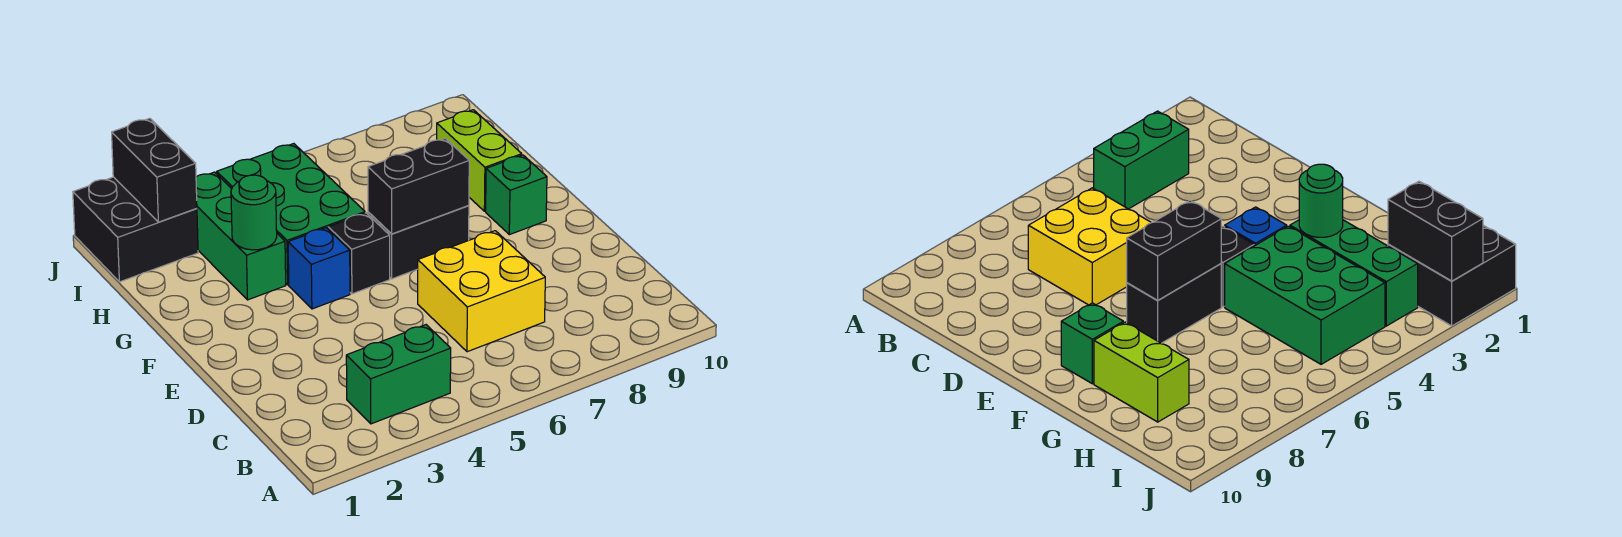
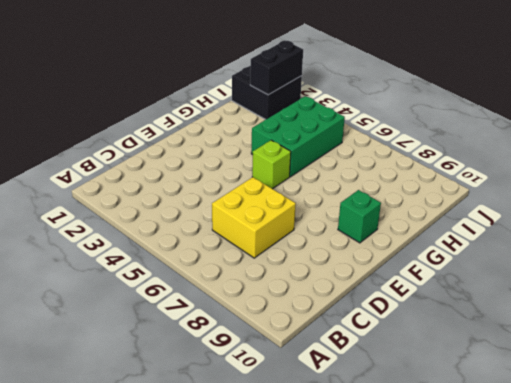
lime brick F5 level 1 -> black brick F5 level 1
none -> green brick B3:B4 level 1
none -> blue brick F4 level 1
none -> black brick F6:F7 level 1

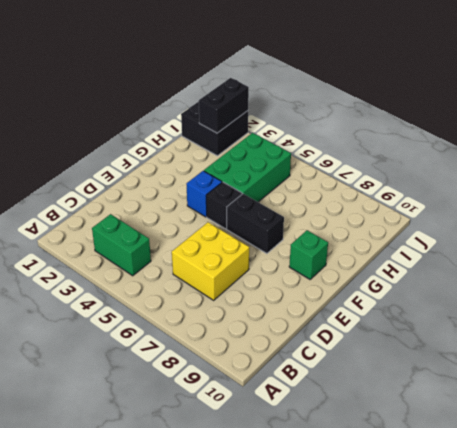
none -> green brick G3:I3 level 1
none -> lime brick G9:H9 level 1
none -> black brick F6:F7 level 2

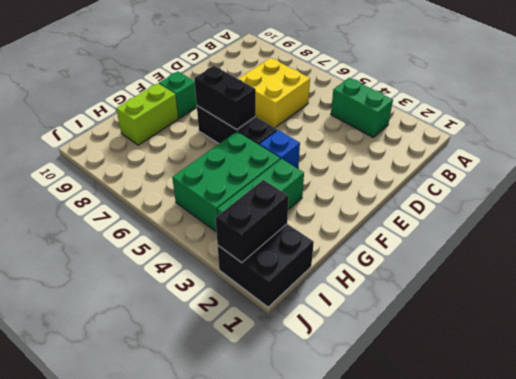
none -> green round brick G3 level 2

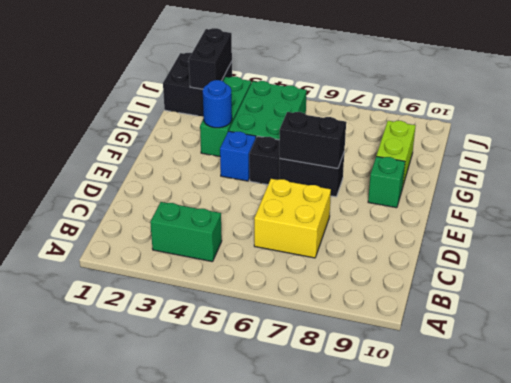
blue round brick G3 level 2 -> green round brick G3 level 2

